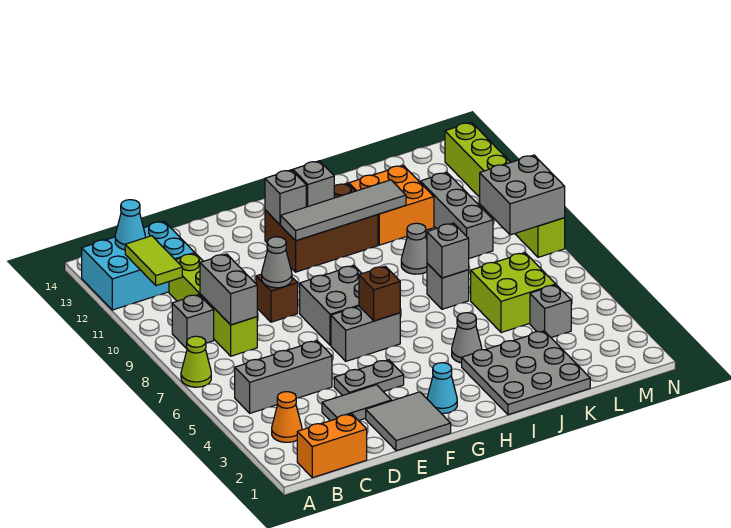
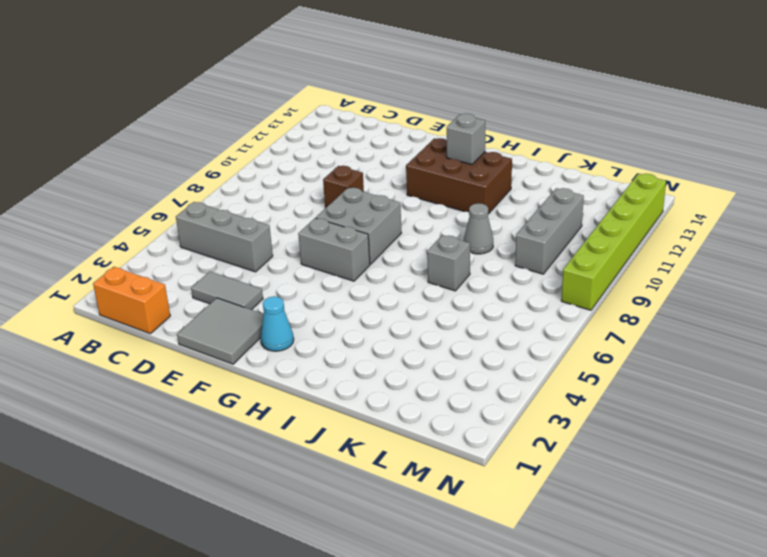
none -> lime cone A7 level 1
none -> cyan brick A12:C13 level 1
none -> orange cone B3 level 1
none -> grey brick B9 level 1

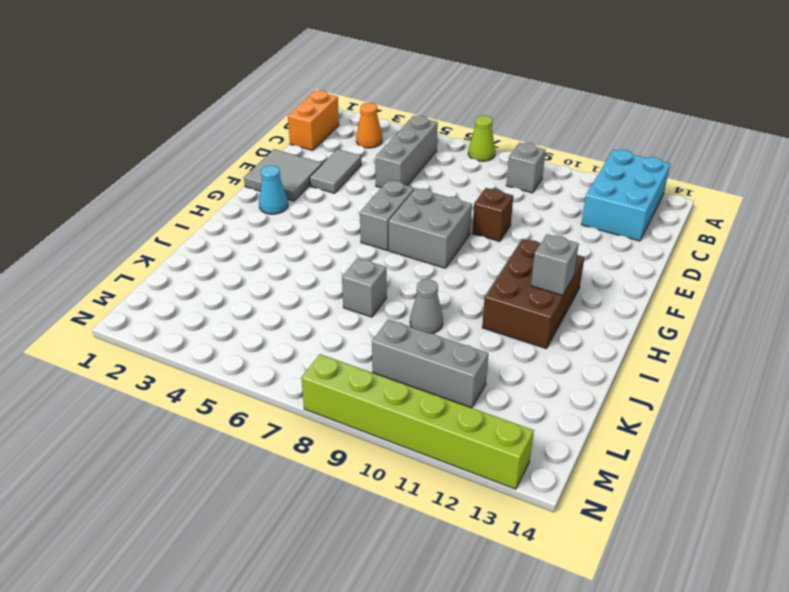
none -> lime brick C8:C11 level 1
none -> grey plate E4:F4 level 1
none -> grey plate I1:K3 level 1
none -> grey cone I4 level 1

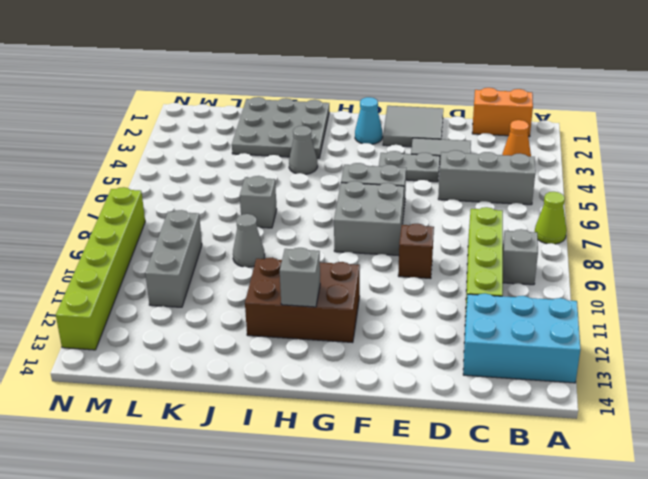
none -> orange brick J11:K12 level 1
none -> lime brick K5:L6 level 1
none -> grey brick L4 level 1
none -> lime tile B11:B12 level 2

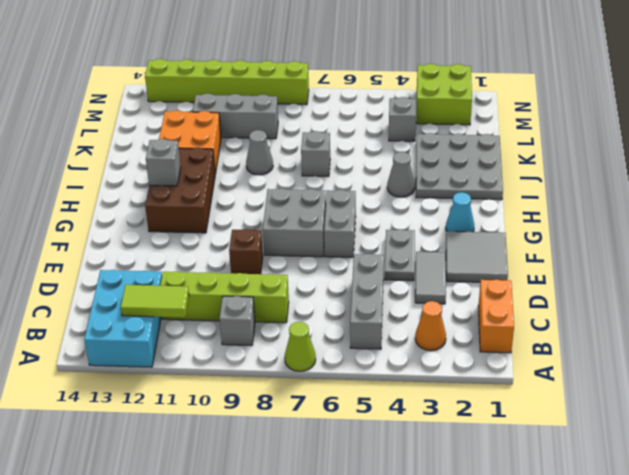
lime brick M2:N3 level 1 -> lime brick K5:L6 level 1
none -> cyan cone B13 level 2
none -> grey brick C8:C9 level 2
none -> grey cone E9 level 2
none -> brown brick G6 level 2

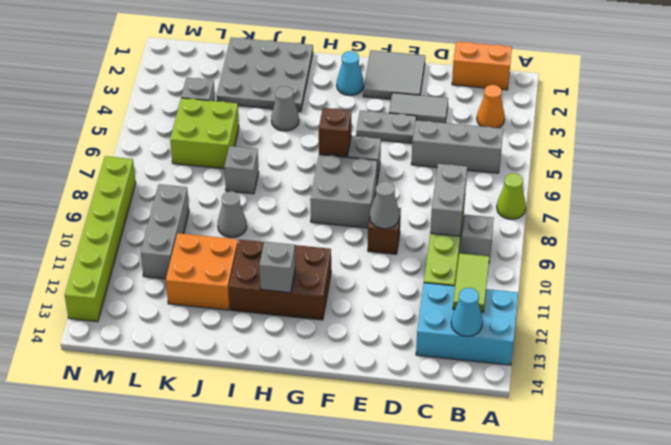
none -> grey tile G11:J11 level 2
none -> grey brick G12 level 2
none -> grey brick J7 level 2
none -> grey brick M8:N9 level 2

